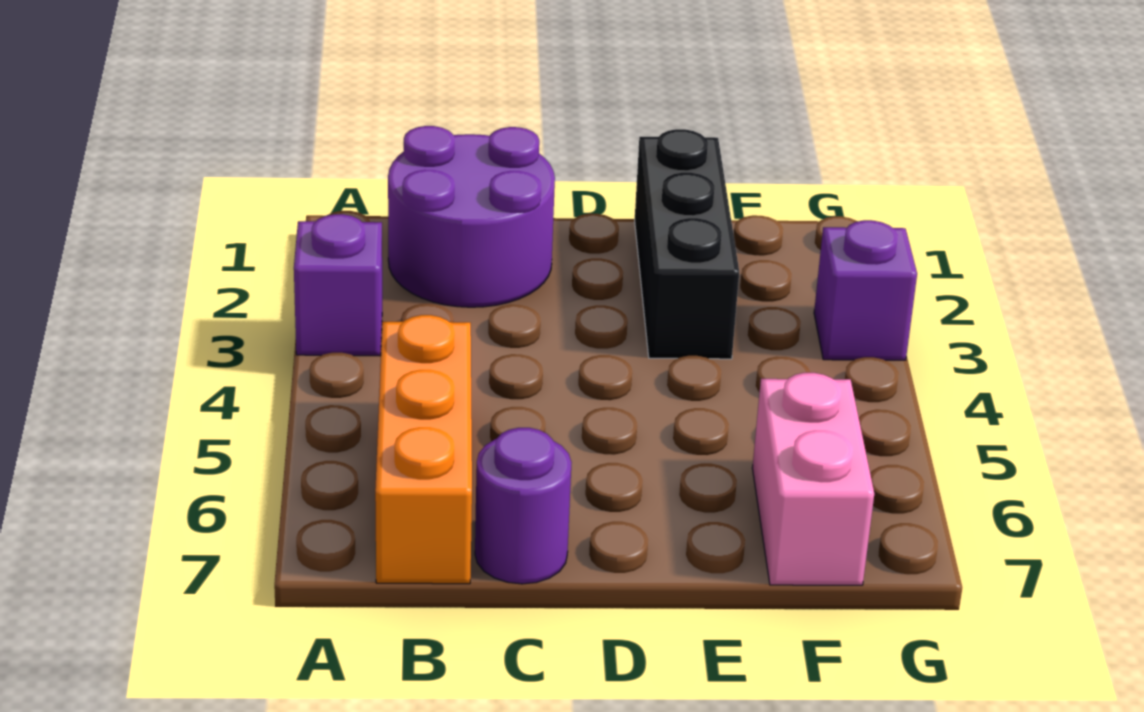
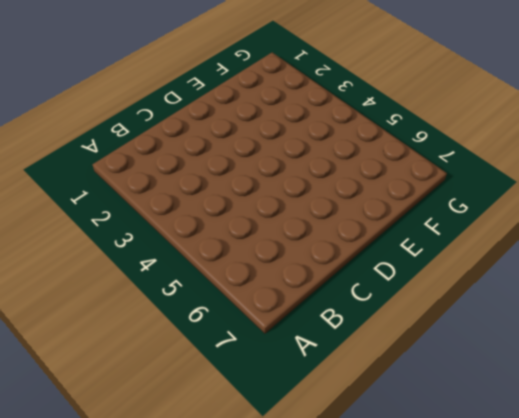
none -> purple brick A3 level 1
none -> purple round brick B1:C2 level 1

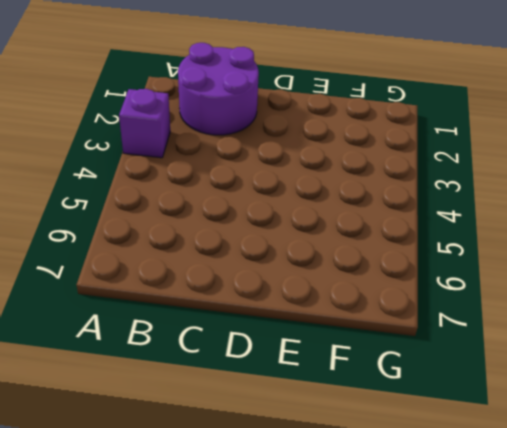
none -> orange brick B5:B7 level 1
none -> purple round brick C7 level 1

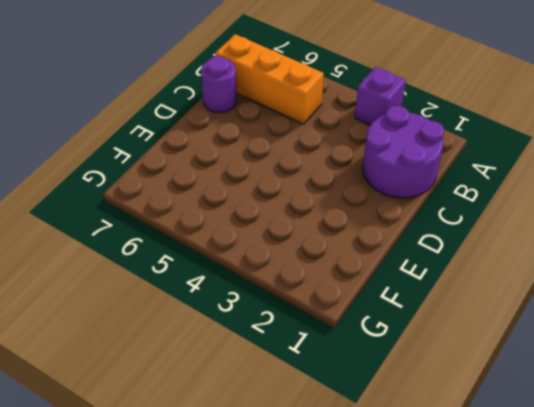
none -> black brick E1:E3 level 1
none -> pink brick F6:F7 level 1

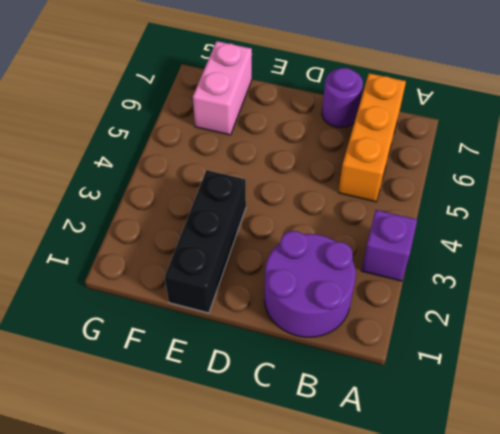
none -> purple brick G3 level 1

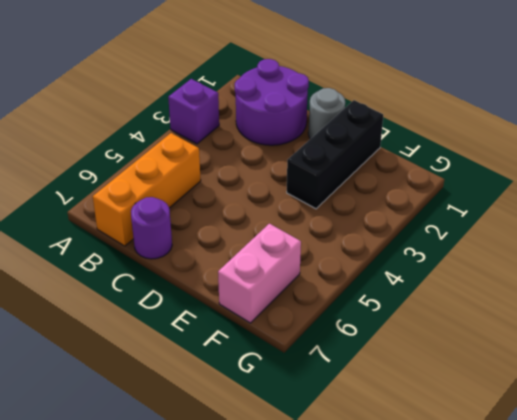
grey round brick D1 level 1 -> none
none -> purple brick G3 level 1

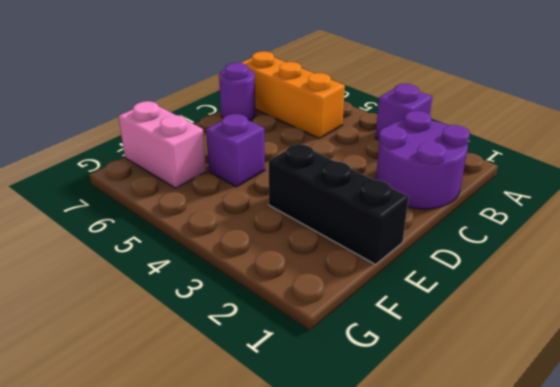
purple brick E5 level 1 -> purple brick G3 level 1

